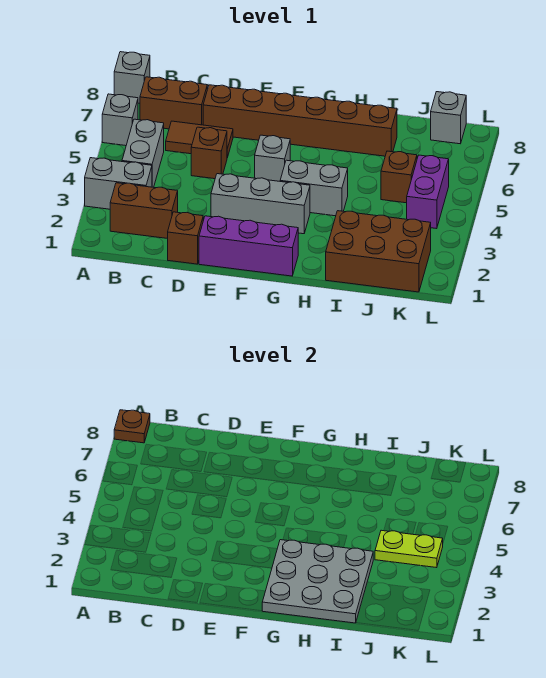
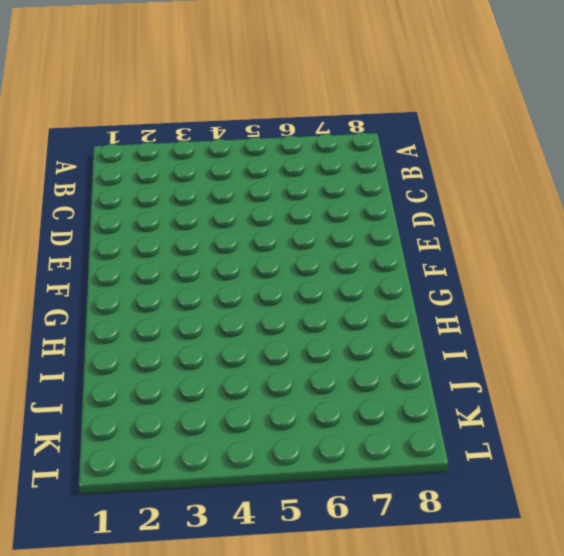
none -> grey brick A3:B3 level 1
none -> grey brick A6 level 1
none -> grey brick A8 level 1

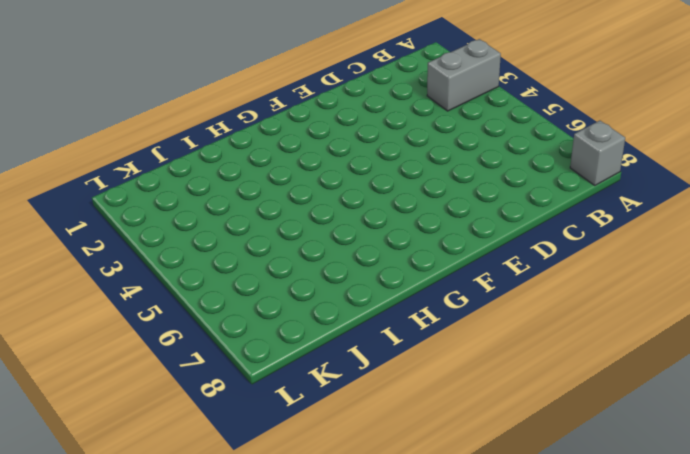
none -> grey brick A6 level 1
none -> brown brick B2:C2 level 1
none -> grey brick B4:B5 level 1

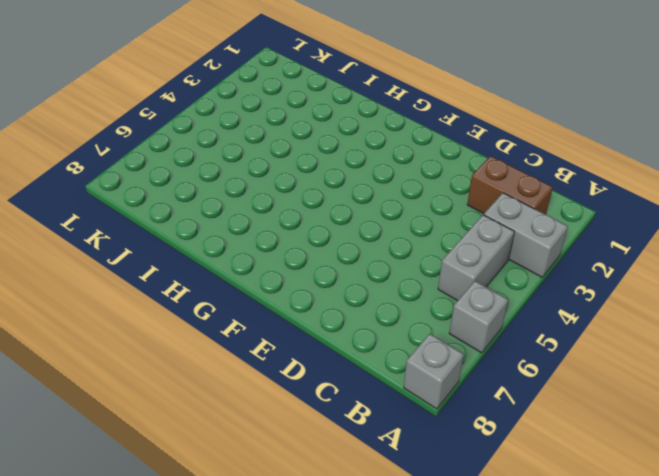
none -> brown brick B7:C7 level 1
none -> brown tile C6:D6 level 1
none -> brown brick D1 level 1

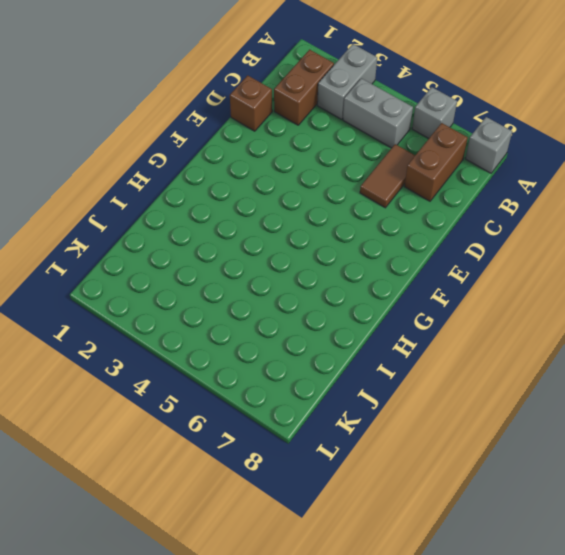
none -> brown brick D5 level 1
none -> brown brick D7:I7 level 1
none -> purple brick E1:G1 level 1

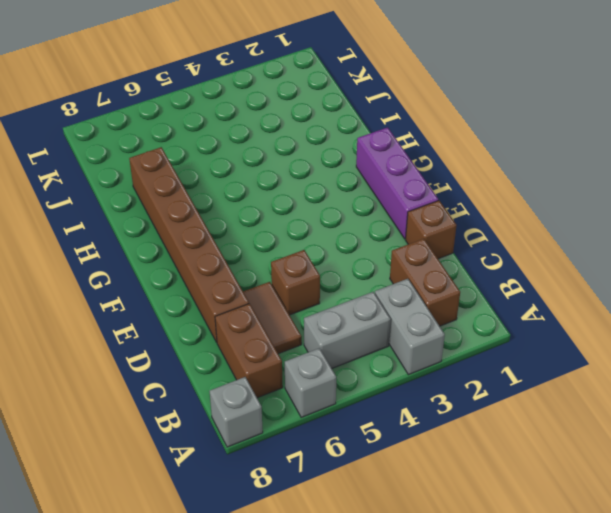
none -> grey brick E3:G3 level 1
none -> grey brick F5 level 1
none -> grey brick G4:H4 level 1

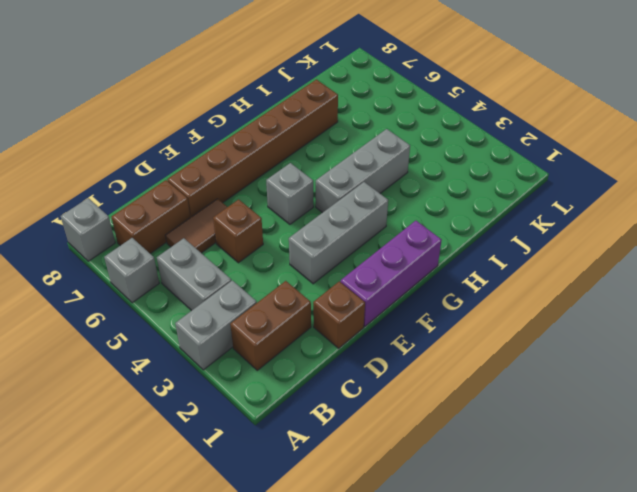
grey brick G4:I4 level 1 -> grey brick G4:H4 level 1
none -> brown brick I1:K2 level 1
none -> brown brick J5 level 1
none -> purple brick K4:K5 level 1

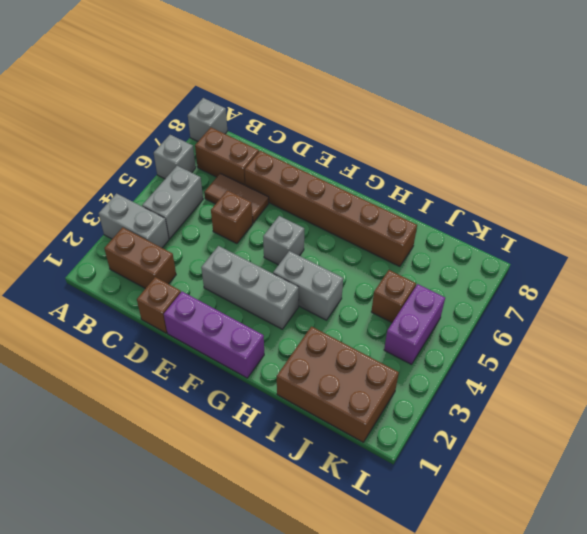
none -> grey brick K8 level 1
none -> brown plate A8 level 2
none -> grey plate G1:I3 level 2

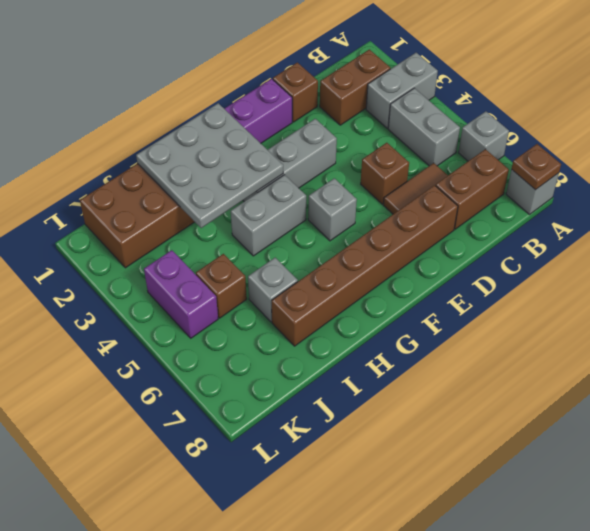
grey brick I6 level 1 -> grey brick K8 level 1
none -> lime plate J4:K4 level 2

